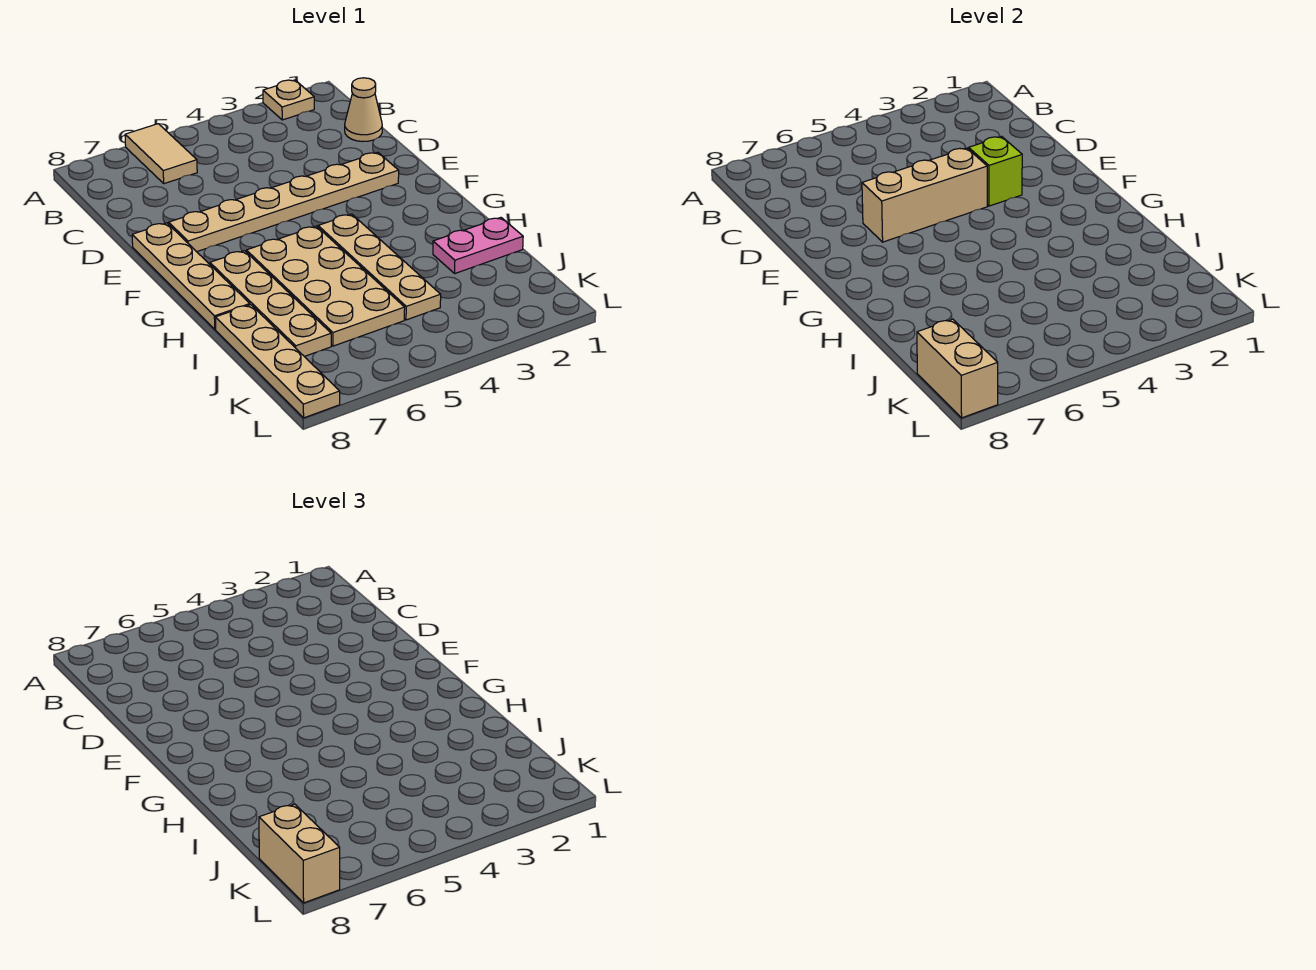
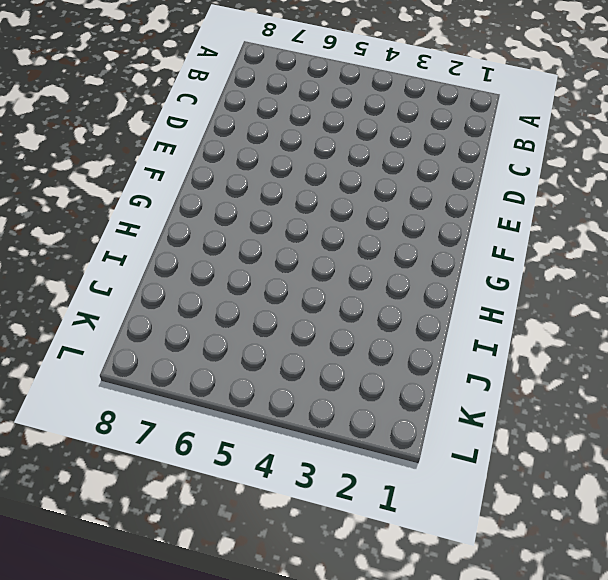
none -> tan plate A2 level 1
none -> tan tile A6:B6 level 1
none -> tan cone C1 level 1

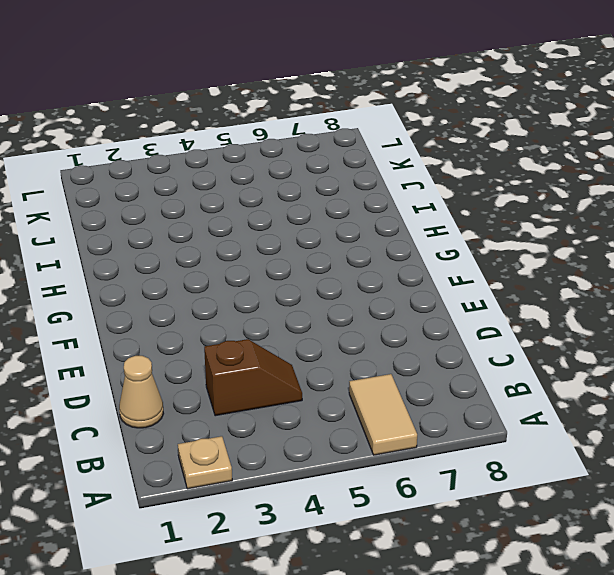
brown slope C3:C4 level 1 top 3 -> none
none -> tan plate E2:E7 level 1
none -> tan plate E8:H8 level 1
none -> tan plate G4:J4 level 1

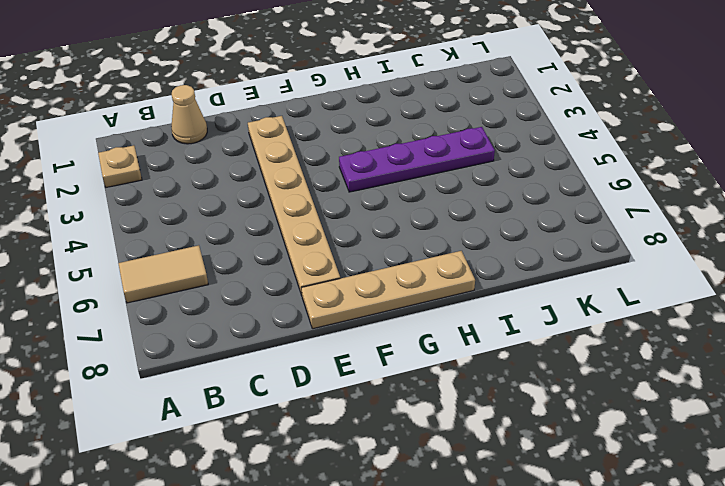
purple plate G4:J4 level 1 -> tan plate G4:J4 level 1
none -> tan plate G5:J6 level 1
none -> tan plate G7:J7 level 1
none -> pink plate I1:I2 level 1

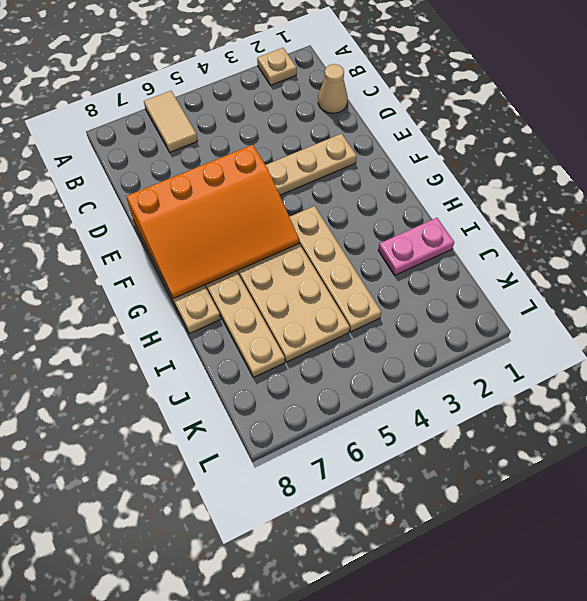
orange slope E5:G8 level 2 top E -> tan brick E4:E6 level 2
none -> tan plate I8:L8 level 1
none -> lime brick E3 level 2
none -> tan brick K8:L8 level 2

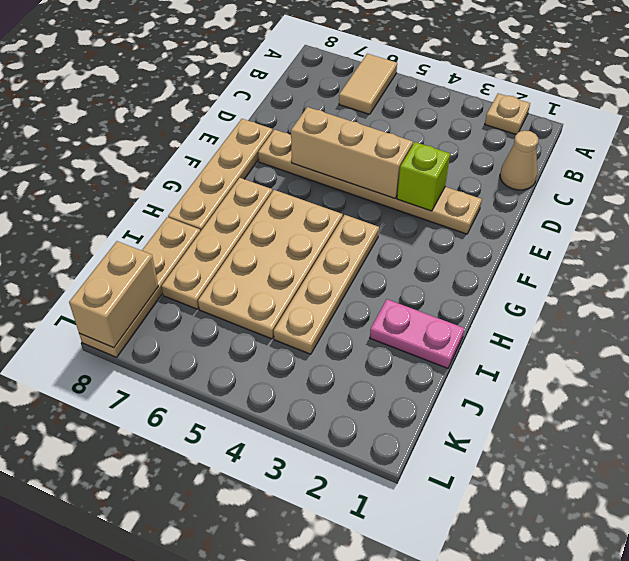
none -> tan brick K8:L8 level 3

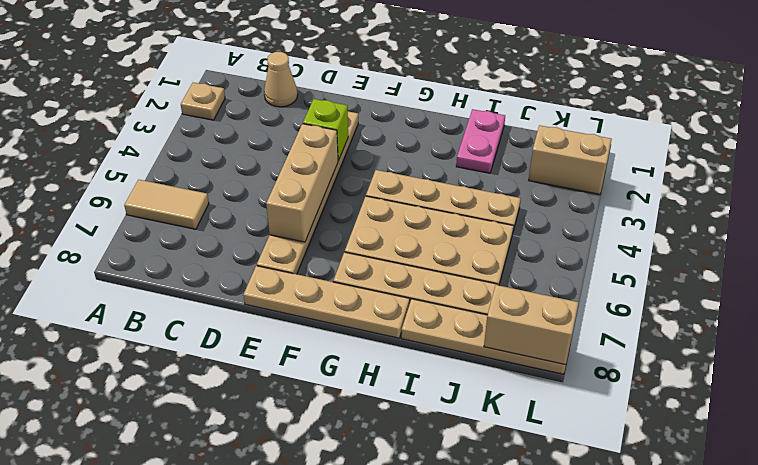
tan brick K2:L2 level 1 -> tan brick K8:L8 level 3

